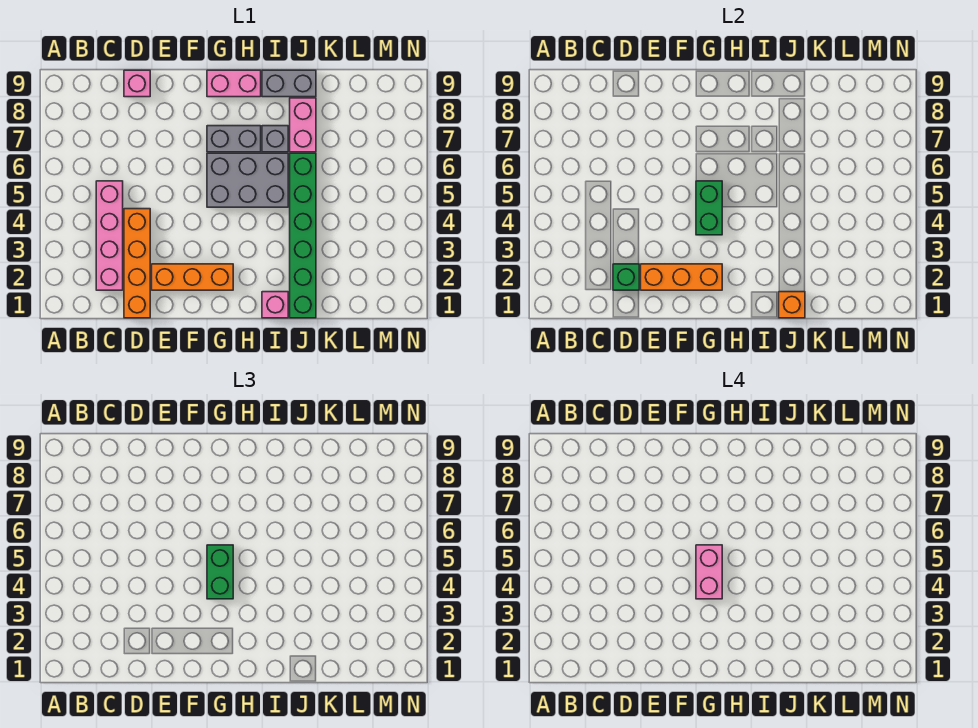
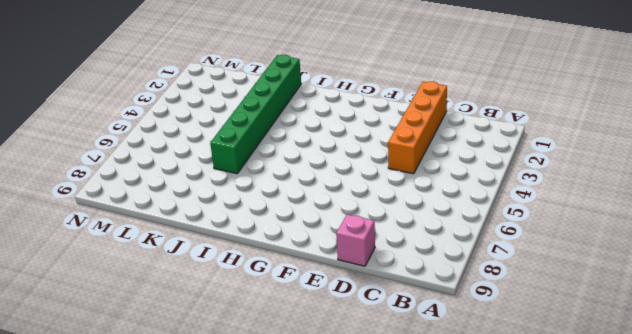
none -> pink brick C2:C5 level 1
none -> orange brick E2:G2 level 1
none -> grey brick G5:I6 level 1

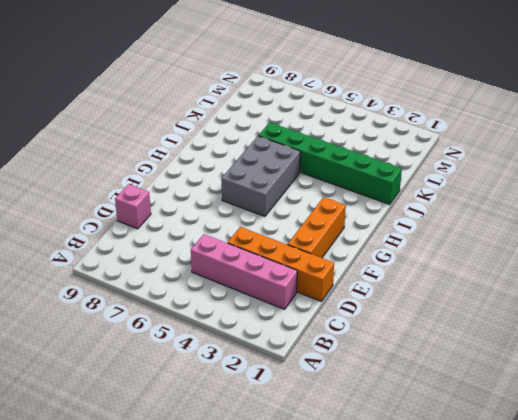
none -> grey brick G7:H7 level 1
none -> pink brick G9:H9 level 1
none -> pink brick I1 level 1

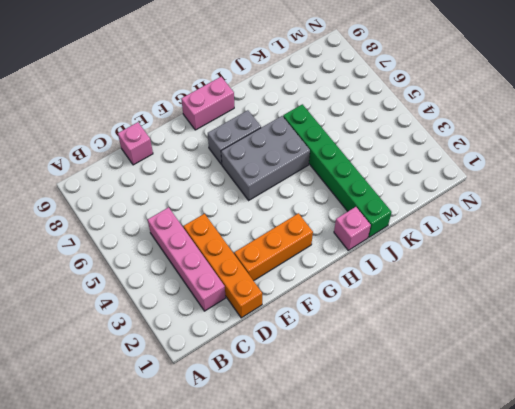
none -> grey brick I7 level 1
none -> grey brick I9:J9 level 1
none -> pink brick J7:J8 level 1

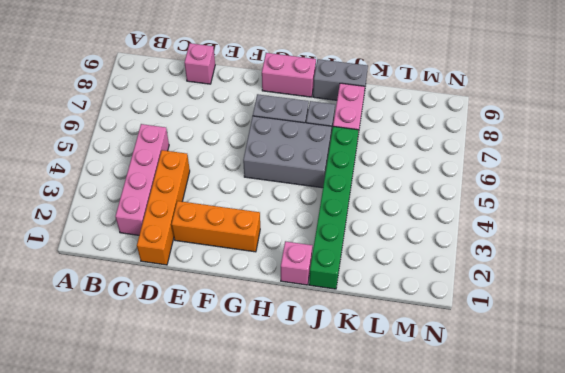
none -> green brick D2 level 2
none -> orange brick E2:G2 level 2
none -> green brick G4:G5 level 2

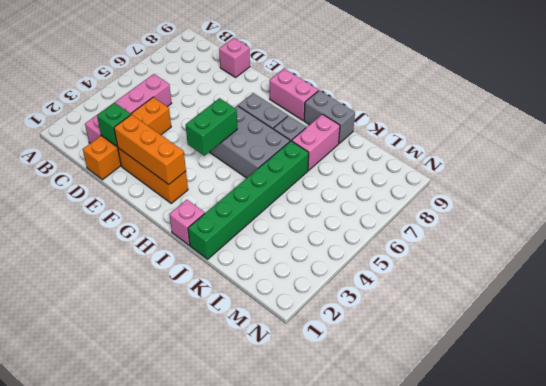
none -> orange brick J1 level 2
none -> green brick G4:G5 level 3
none -> pink brick G4:G5 level 4

